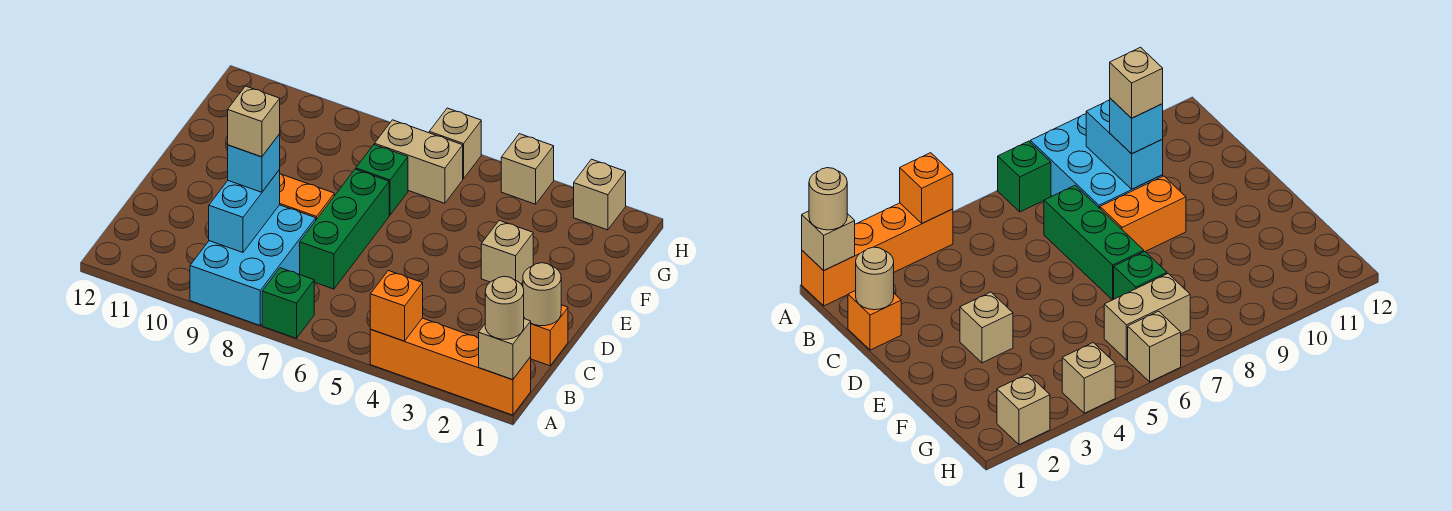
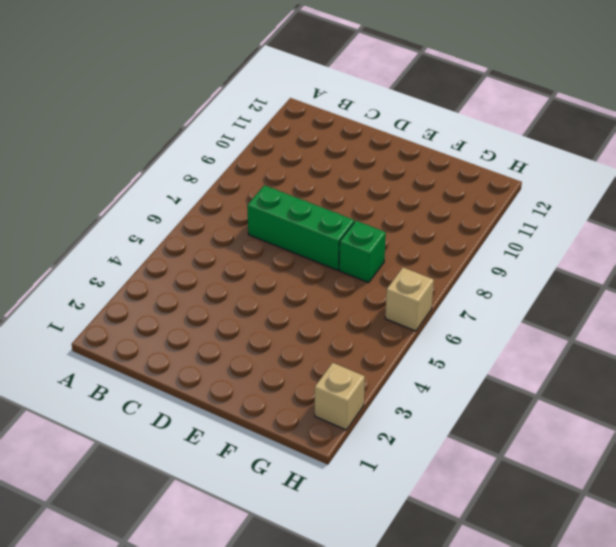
none -> orange brick A1:A4 level 1
none -> green brick A7 level 1
none -> cyan brick A8:C9 level 1

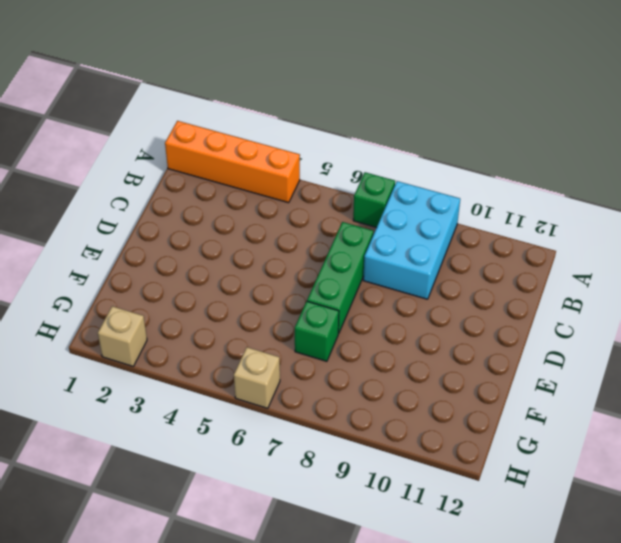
none -> orange brick C1 level 1
none -> orange brick D8:D9 level 1
none -> tan brick E3 level 1

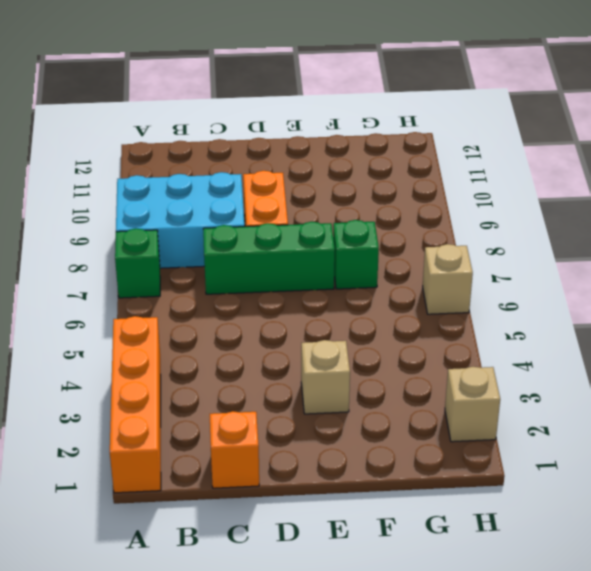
none -> tan brick G6:G7 level 1
none -> tan brick H4 level 1
none -> tan brick A1 level 2

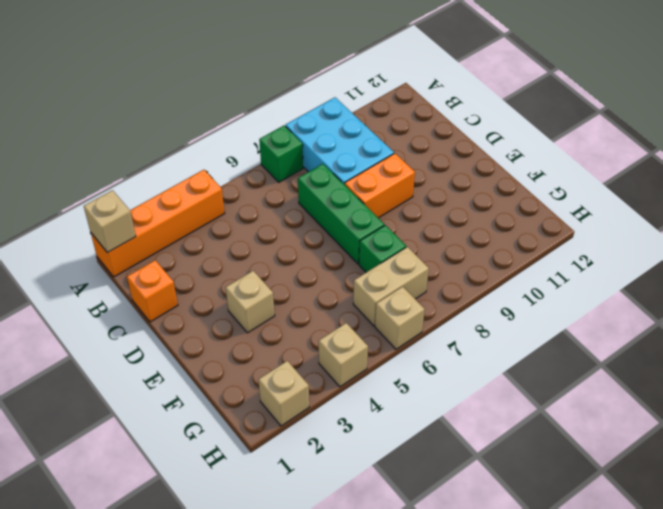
none -> orange brick A4 level 2
none -> cyan brick B9:C9 level 2
none -> tan round brick C1 level 2

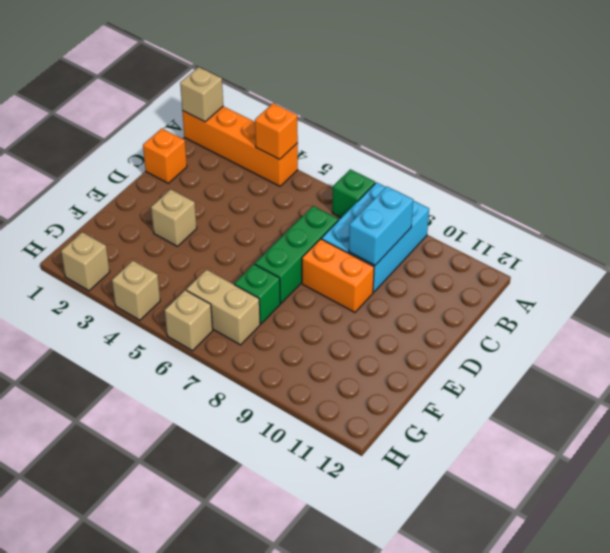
none -> tan round brick C1 level 2
none -> tan round brick A1 level 3
none -> cyan brick C9 level 3

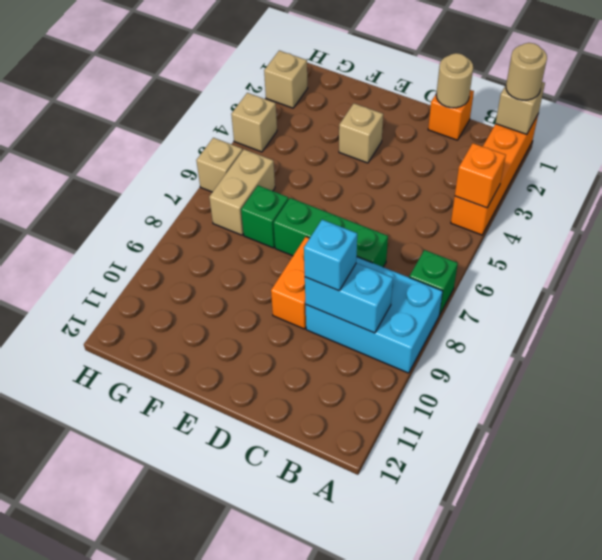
none -> tan brick C9 level 4

